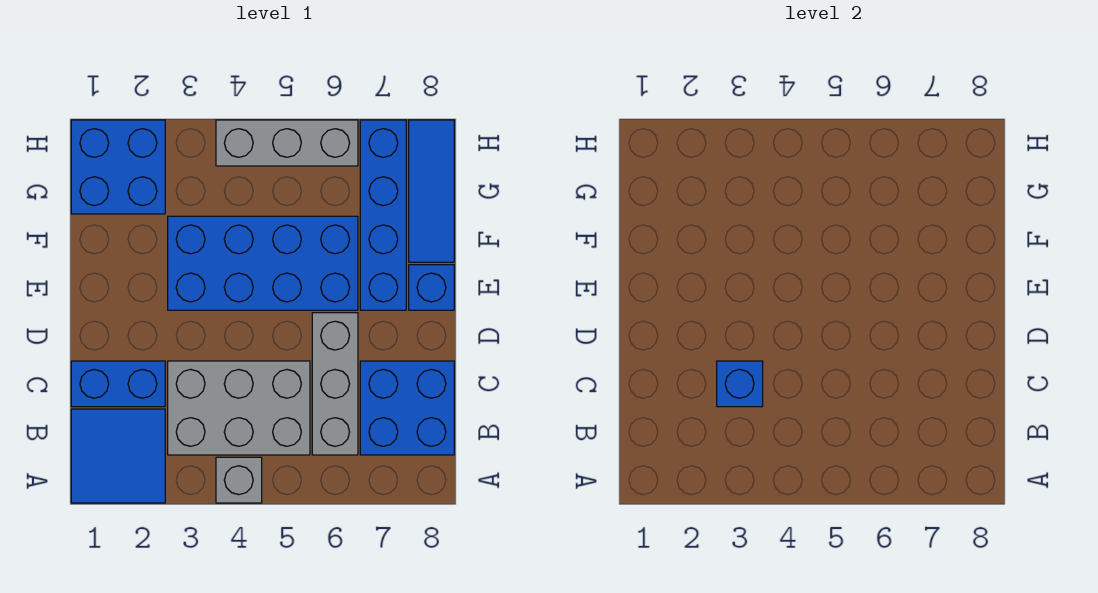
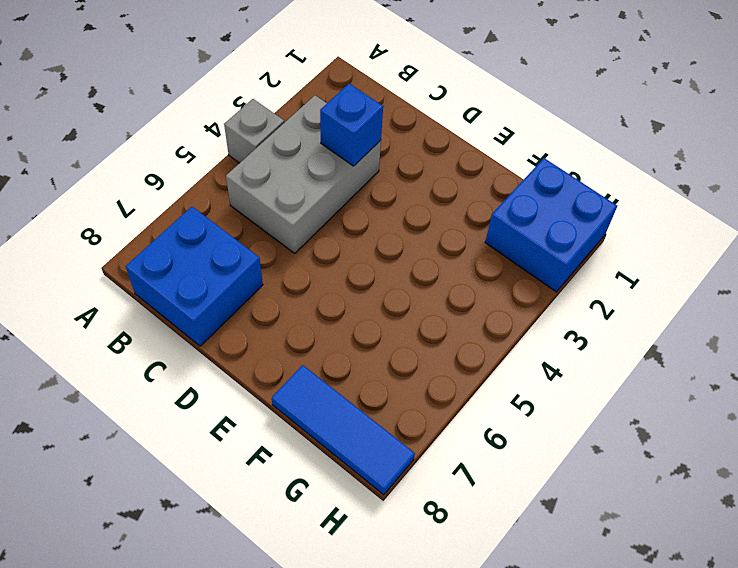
none -> blue tile A1:B2 level 1
none -> grey brick B6:D6 level 1
none -> blue brick C1:C2 level 1

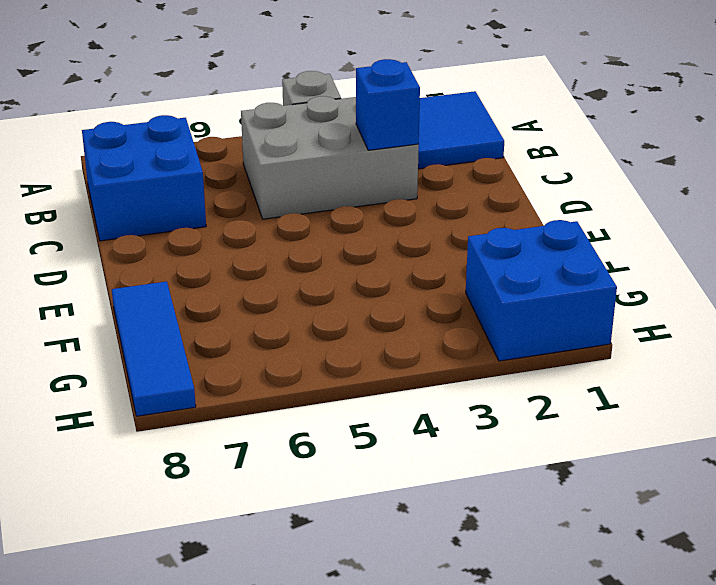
none -> grey brick B6:D6 level 1
none -> blue brick C1:C2 level 1
none -> blue brick E3:F6 level 1

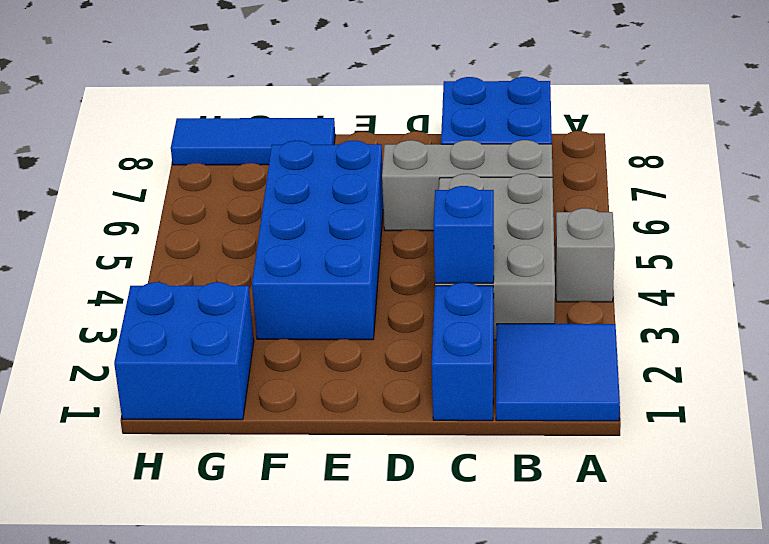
none -> blue brick E7:H7 level 1
none -> blue brick E8 level 1
none -> grey brick H4:H6 level 1

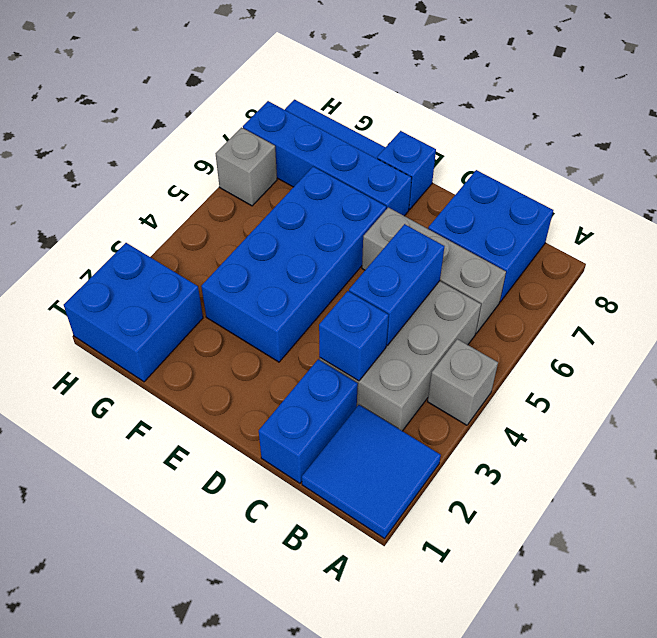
blue brick C4:C5 level 2 -> none
grey brick H6 level 1 -> grey brick H4:H6 level 1

